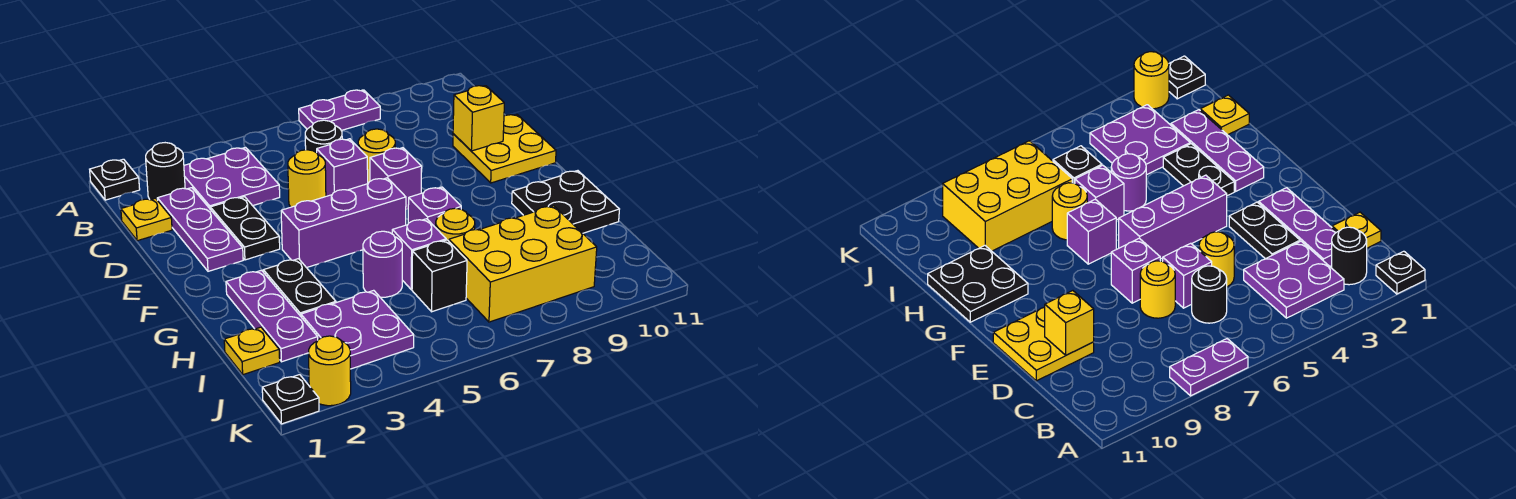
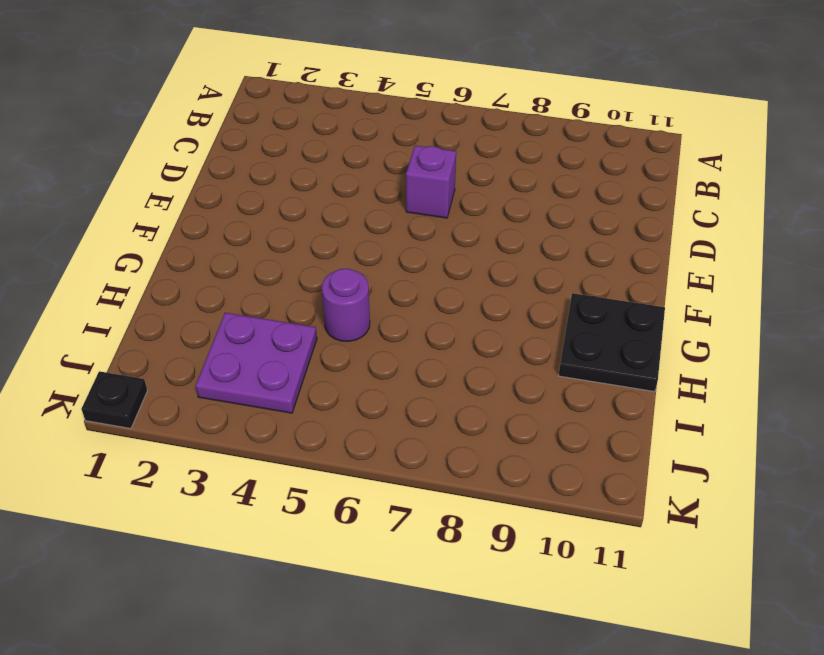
none -> black plate A1 level 1
none -> purple plate A7:A8 level 1
none -> black round brick B2 level 1

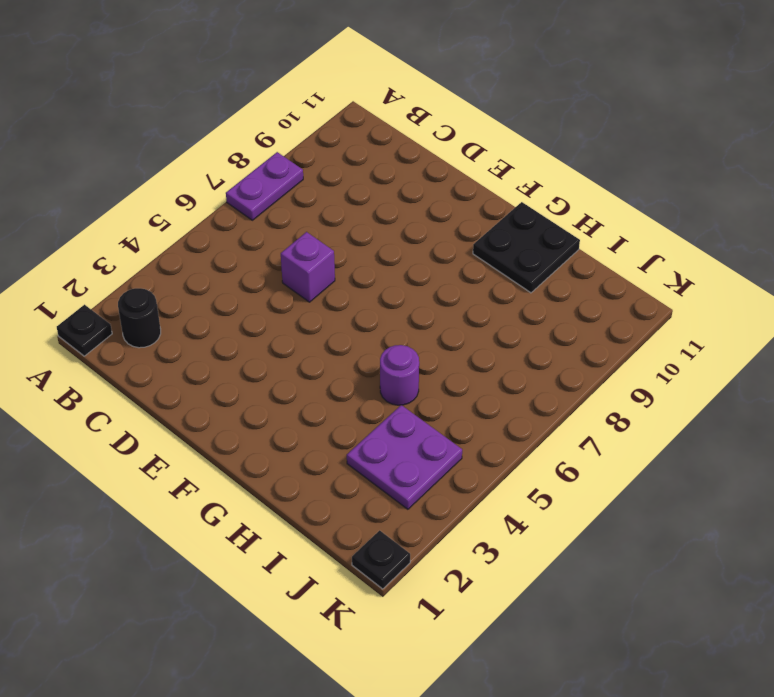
none -> purple plate B3:C4 level 1
none -> yellow plate C1 level 1
none -> purple plate C2:E2 level 1

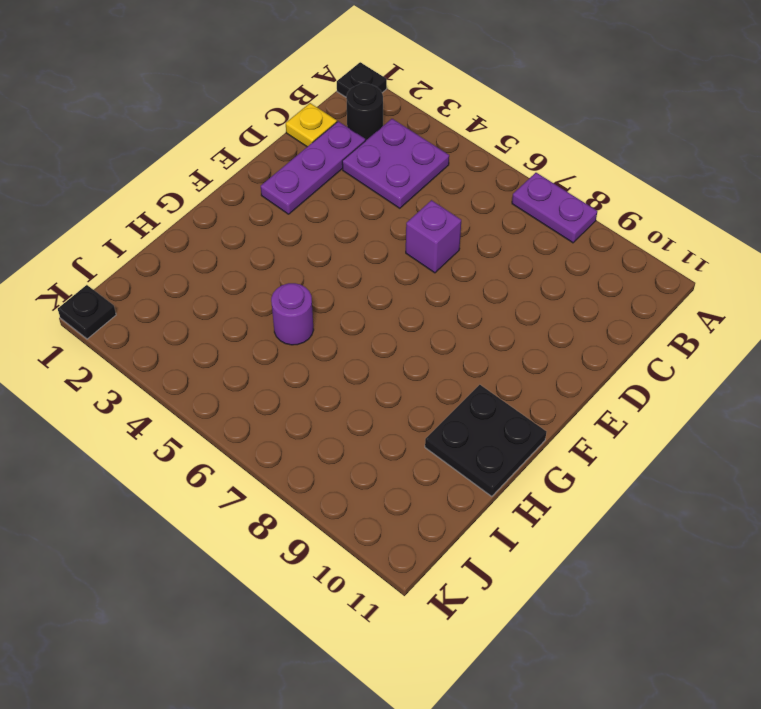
none -> black round brick C6 level 1
none -> black plate D3:E3 level 1
none -> yellow round brick D5 level 1

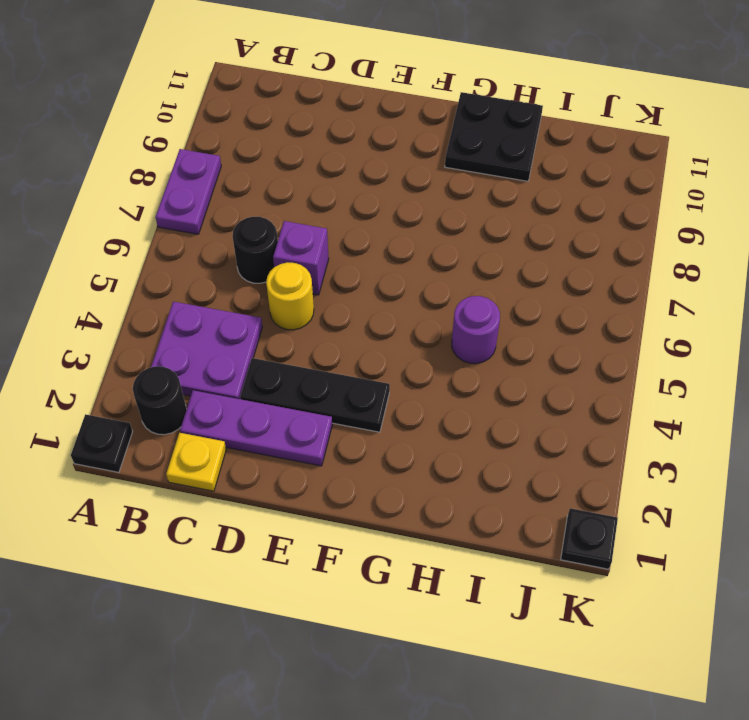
black plate D3:F3 level 1 -> black plate D3:E3 level 1
none -> yellow round brick D7 level 1
none -> yellow plate D10:E11 level 1
none -> purple brick E7 level 1

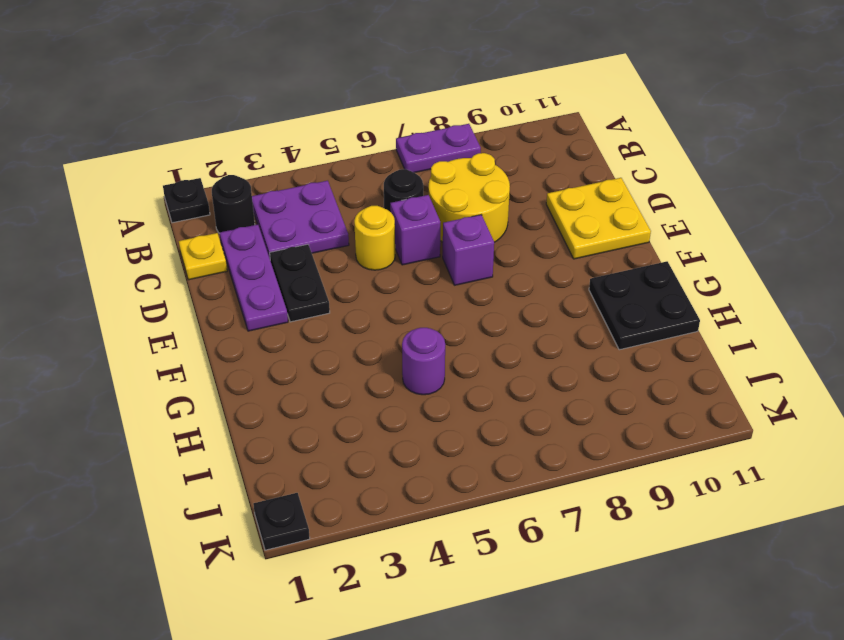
yellow round brick C7:D8 level 1 -> yellow round brick D7 level 1
none -> purple brick F4:F6 level 1
none -> purple plate G2:I2 level 1
none -> black plate G3:H3 level 1

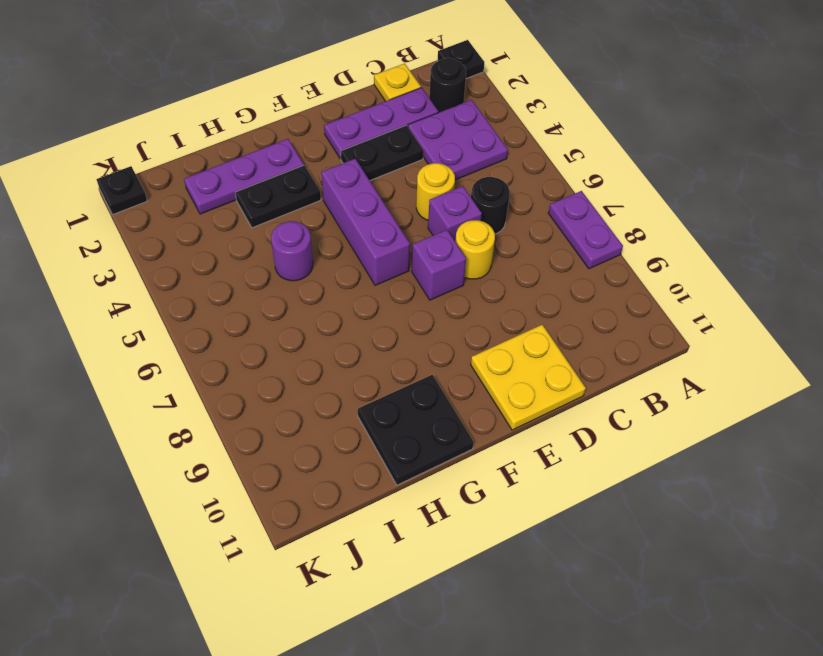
none -> purple brick G7 level 1
none -> purple brick H6 level 1
none -> yellow round brick H7 level 1

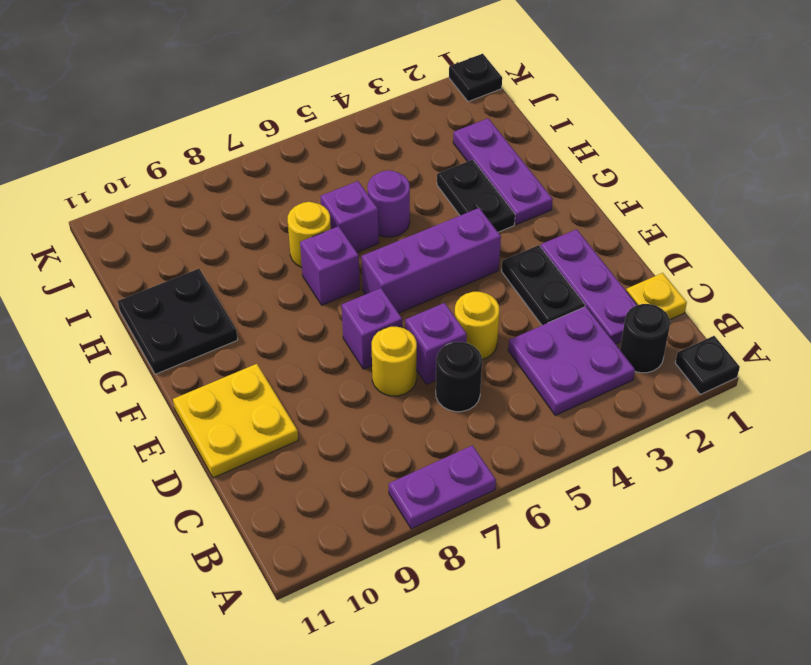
none -> yellow plate I1 level 1
none -> purple plate I3:J4 level 1
none -> black brick I6 level 1

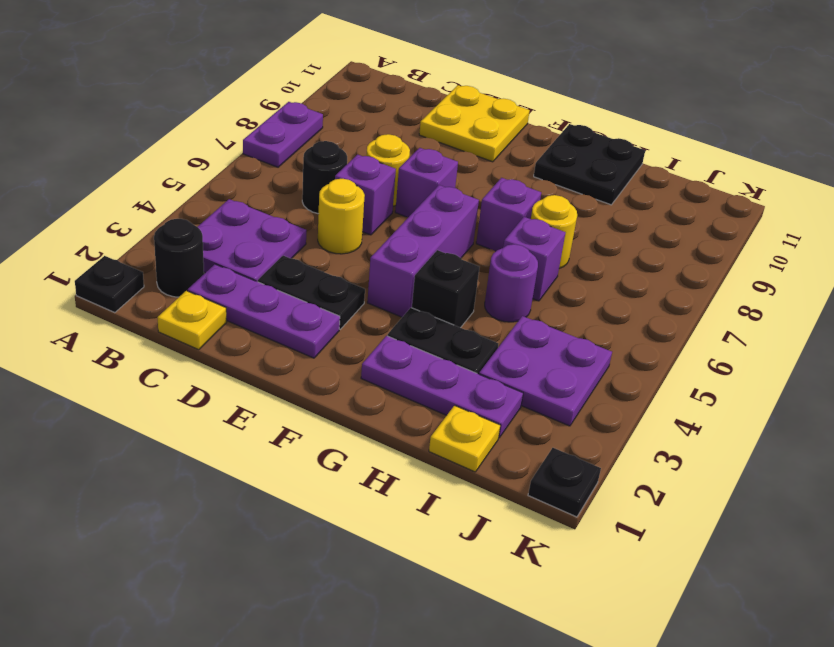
black brick G4 level 1 -> black brick I6 level 1
none -> yellow brick I7:J9 level 1
none -> yellow round brick K2 level 1
none -> yellow brick D10 level 2

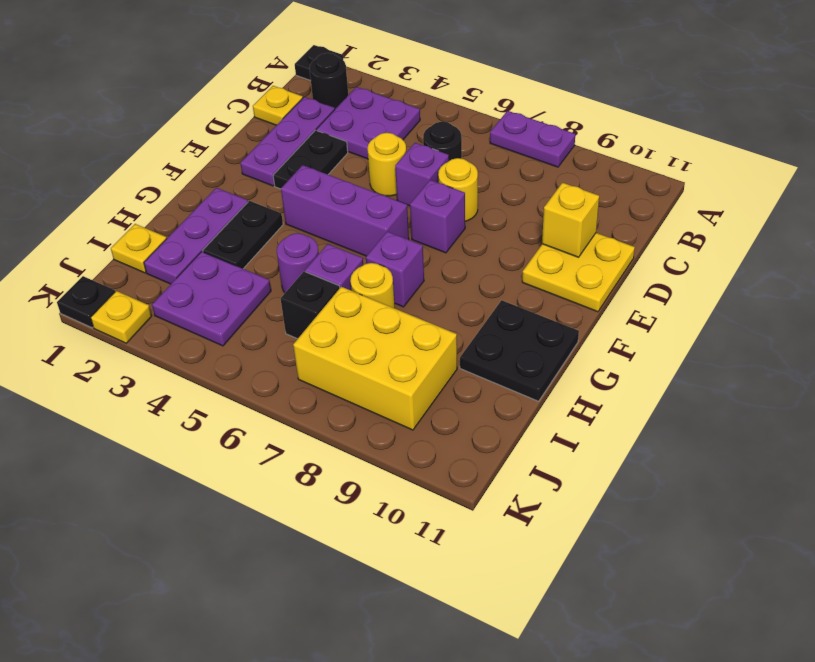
yellow plate K2 level 1 -> yellow round brick K2 level 1

